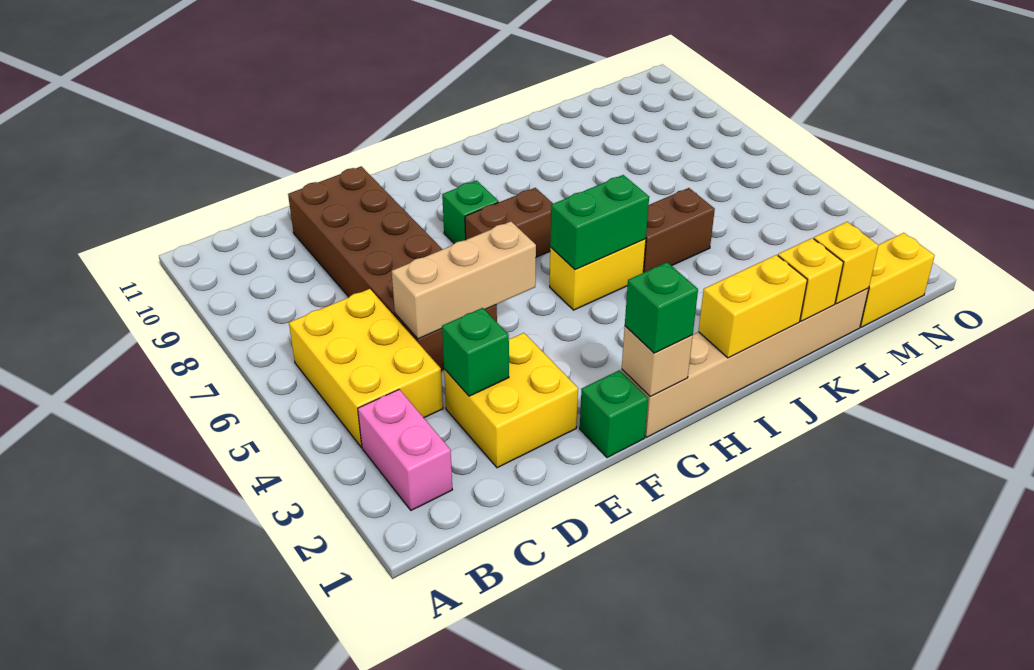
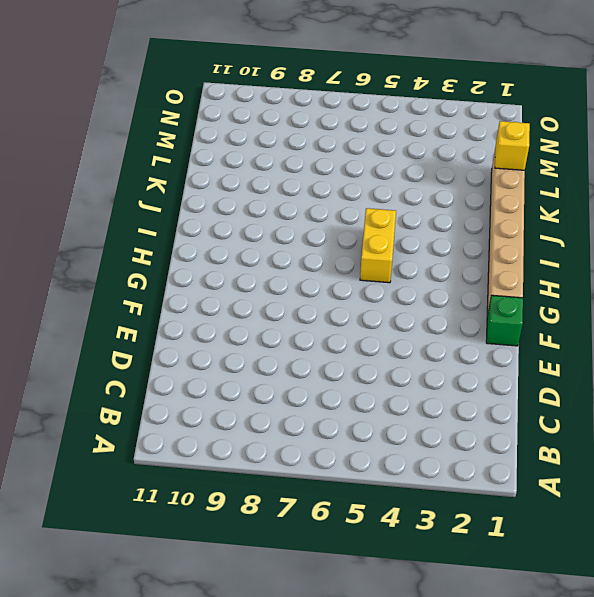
none -> pink brick B2:B3 level 1
none -> yellow brick B4:C6 level 1
none -> yellow brick D2:E3 level 1

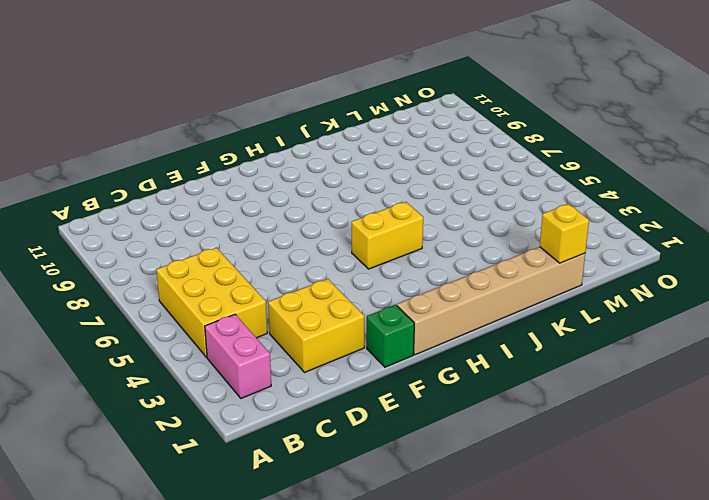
none -> brown brick D5:E10 level 1
none -> brown brick G7:H7 level 1
none -> green brick G8 level 1

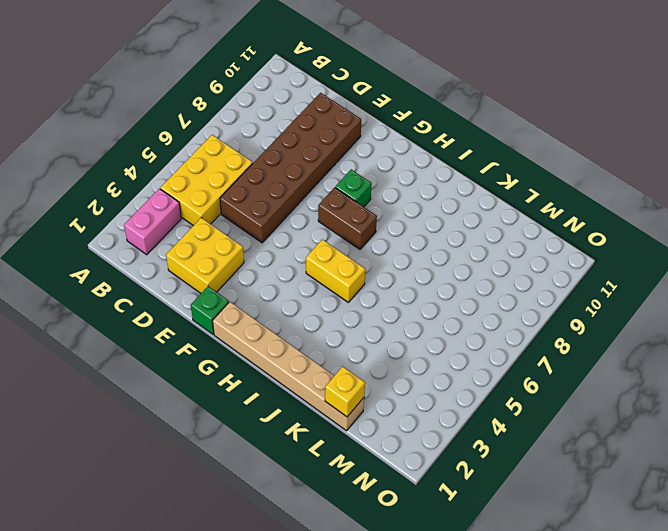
none -> brown brick J5:K5 level 1
none -> yellow brick M1:N1 level 1
none -> green brick D3 level 2

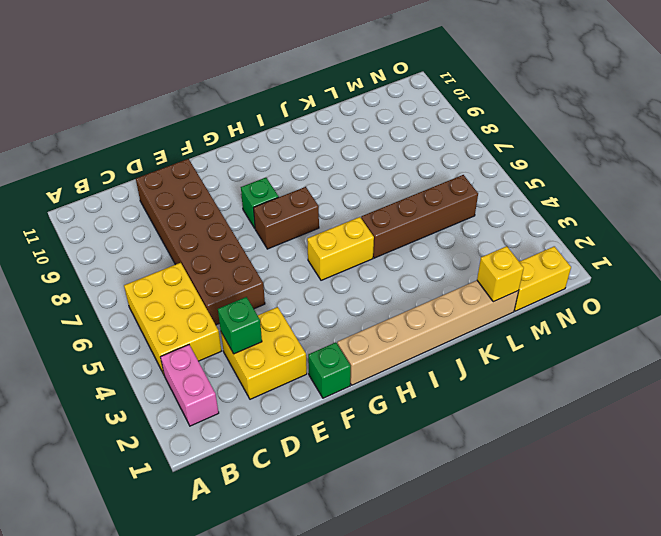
brown brick J5:M5 level 1 -> brown brick J5:K5 level 1
none -> tan brick D5:F5 level 2
none -> tan brick G1 level 2
none -> green brick H5:I5 level 2

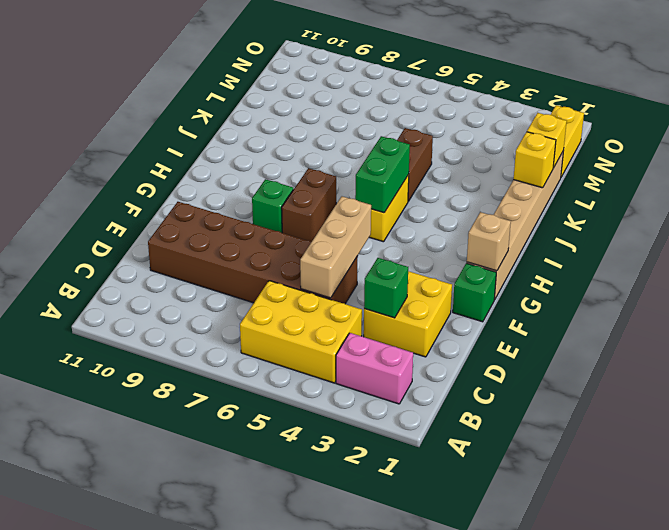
none -> yellow brick I1:J1 level 2
none -> green brick G1 level 3

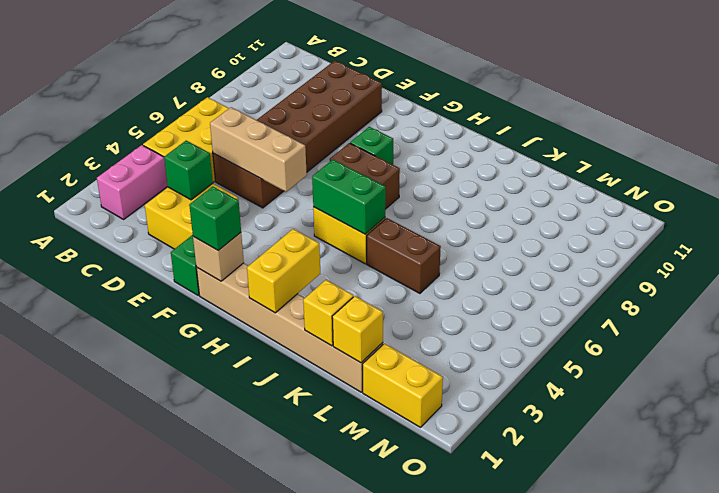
yellow brick I1:I2 level 2 -> yellow brick I1:J1 level 2

